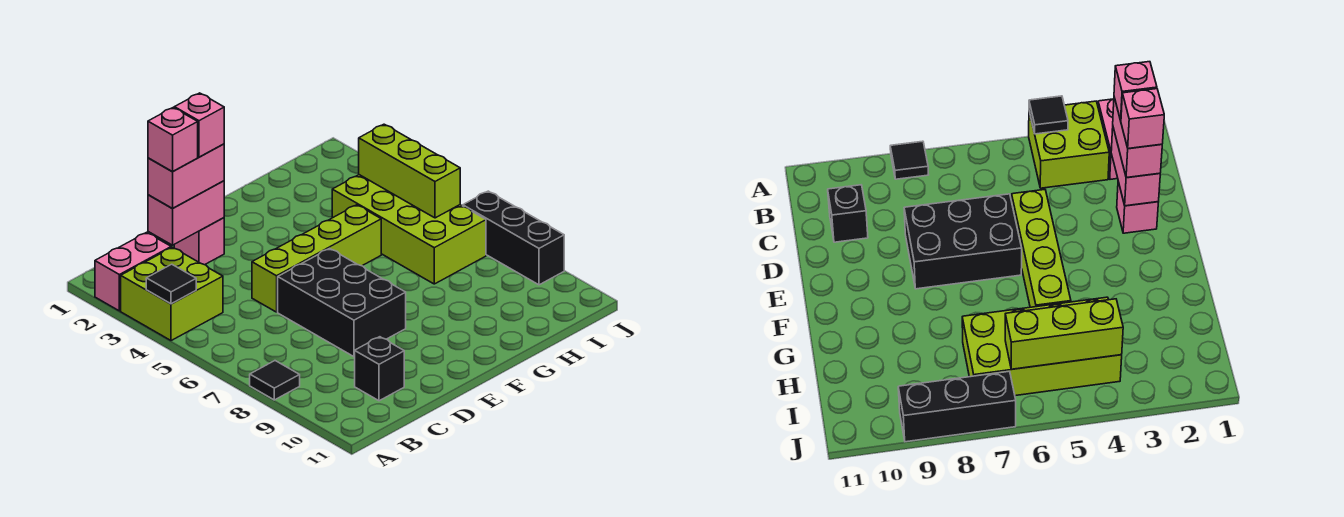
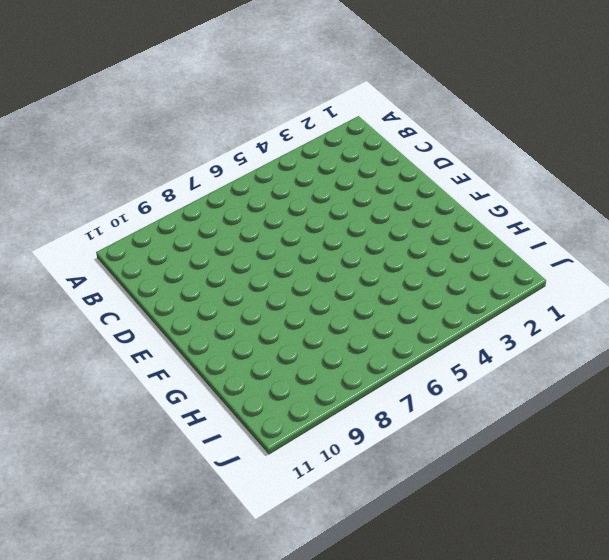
none -> pink brick A2:B2 level 1
none -> lime brick A3:B4 level 1
none -> black tile A8 level 1

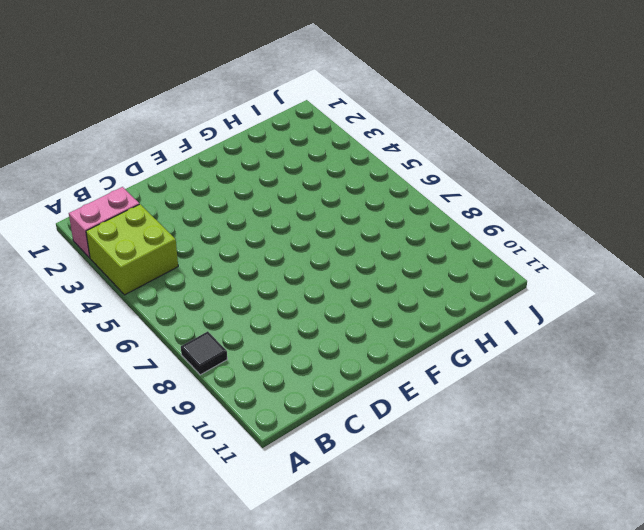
none -> black brick C10 level 1
none -> pink brick D2 level 1
none -> lime brick D5:G5 level 1

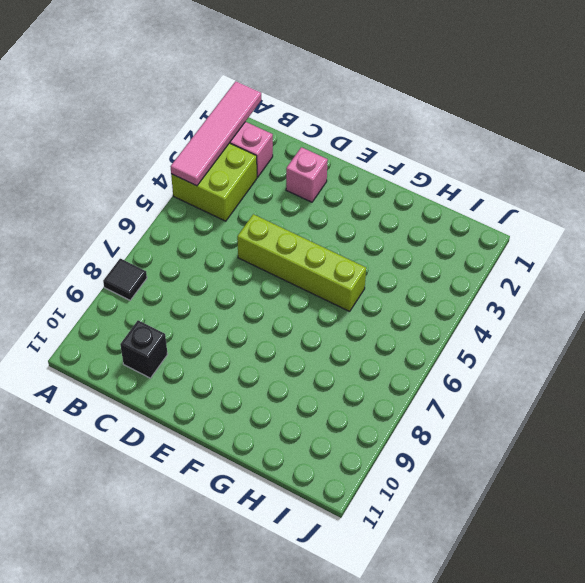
pink tile A1:A4 level 2 -> black tile A4 level 2
none -> black brick D6:E8 level 1
none -> lime brick H4:I7 level 1
none -> black brick J7:J9 level 1

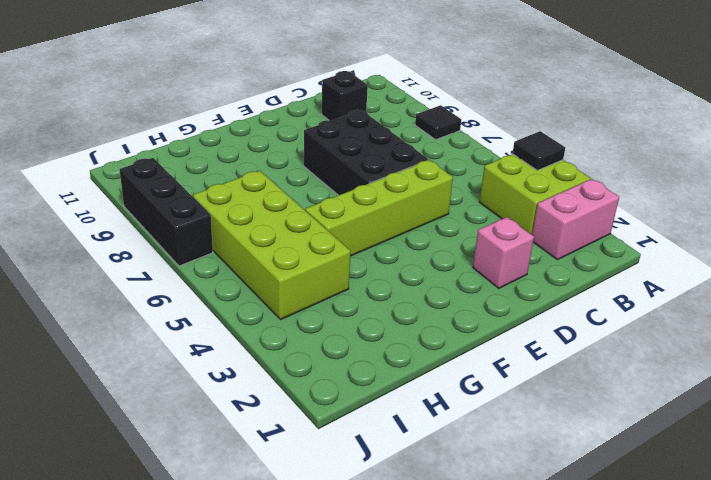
none -> pink brick C2:D2 level 2
none -> lime brick I4:I6 level 2
none -> pink brick C2:D2 level 3

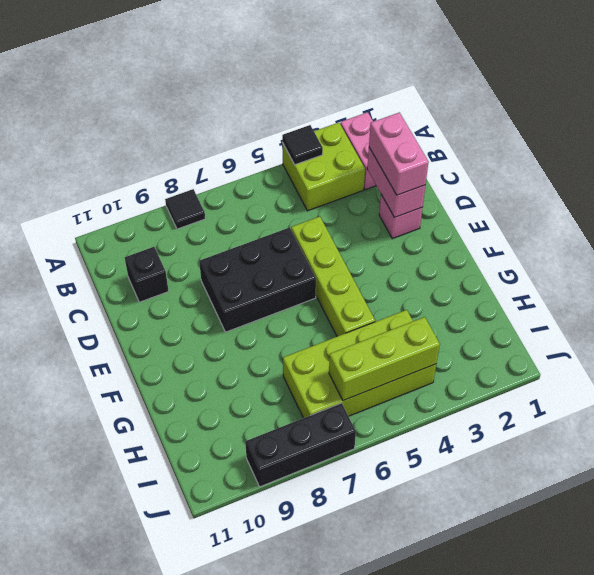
none -> pink brick C2 level 4
none -> pink brick D2 level 4

